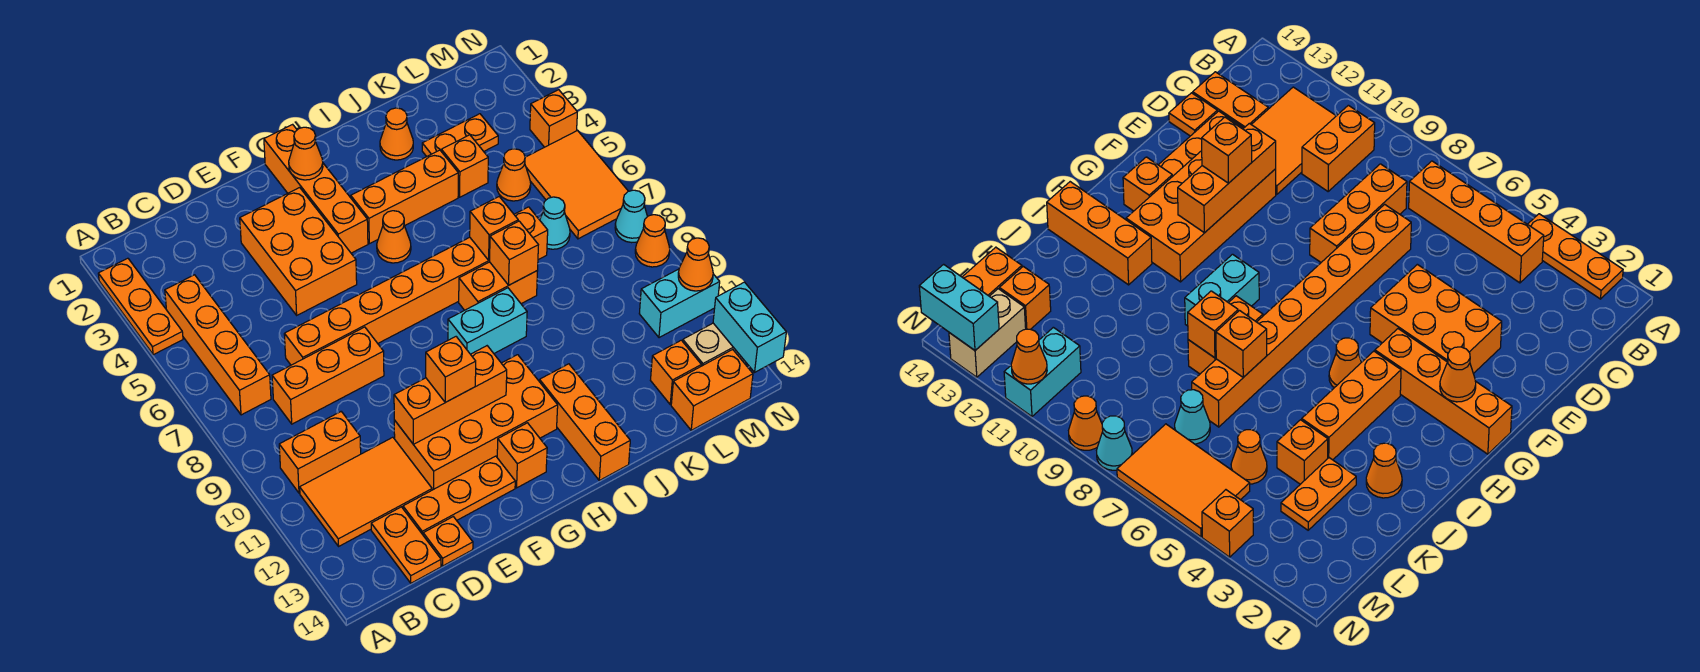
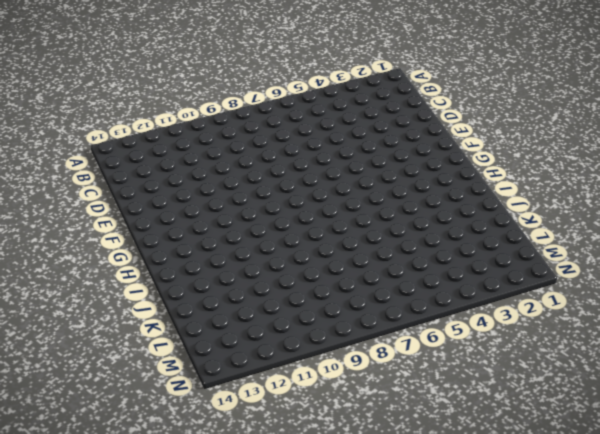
none -> orange plate A2:A4 level 1
none -> orange brick B4:B7 level 1
none -> orange brick B10:C10 level 1
none -> orange tile B11:D12 level 1

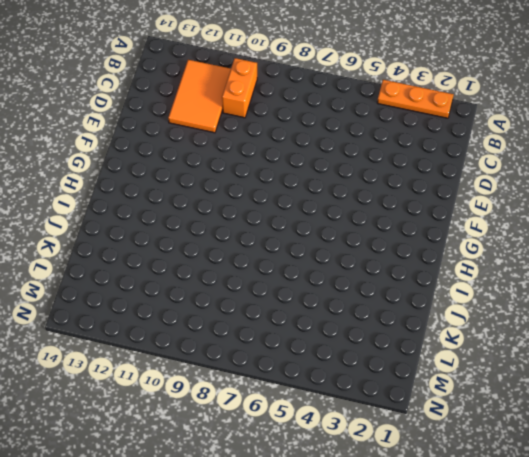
none -> orange brick B4:B7 level 1
none -> orange brick C8:E8 level 1
none -> orange plate C13:C14 level 1
none -> orange brick D7:K7 level 1

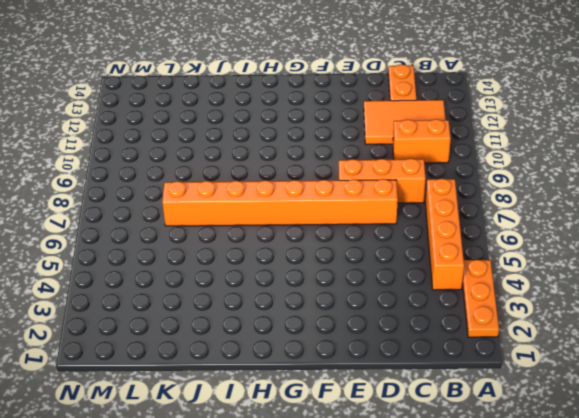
none -> orange plate D13:F13 level 1
none -> orange plate D14 level 1
none -> orange brick E3:F5 level 1
none -> orange brick E11:H12 level 1

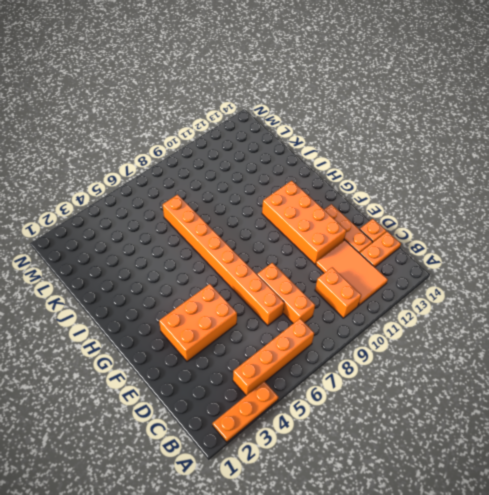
none -> orange brick G1:G4 level 1
none -> orange brick G13 level 1
none -> orange brick H4:J4 level 1
none -> orange cone H5 level 1

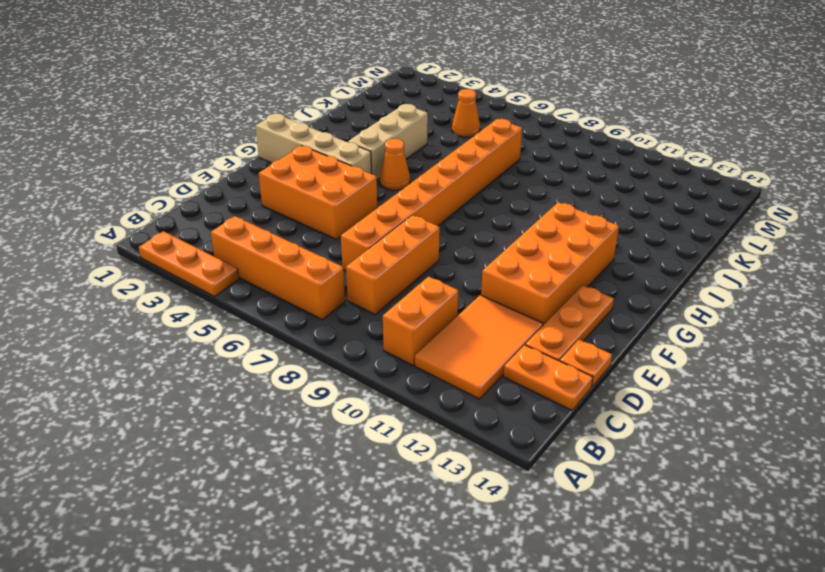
tan brick G1:G4 level 1 -> orange brick G1:G4 level 1
tan brick H4:J4 level 1 -> orange brick H4:J4 level 1
none -> orange brick G13 level 1
none -> cyan brick H9:I9 level 1
none -> orange brick I8:J8 level 1
none -> orange brick I12:I14 level 1

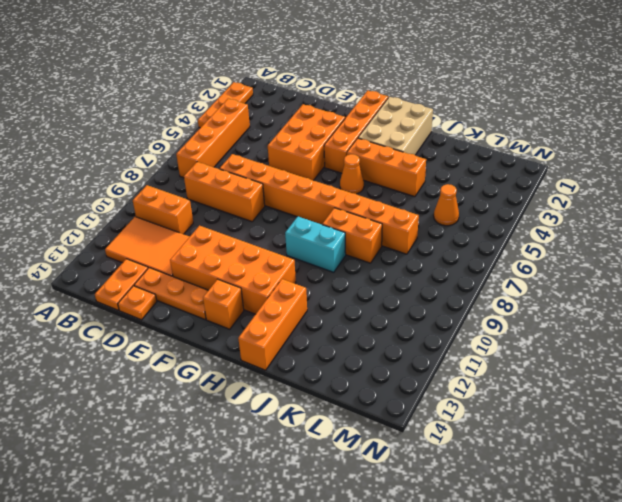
tan brick H1:I3 level 1 -> none
none -> orange cone J2 level 1
none -> orange plate K3:L3 level 1
none -> orange brick K4 level 1
none -> cyan cone L7 level 1

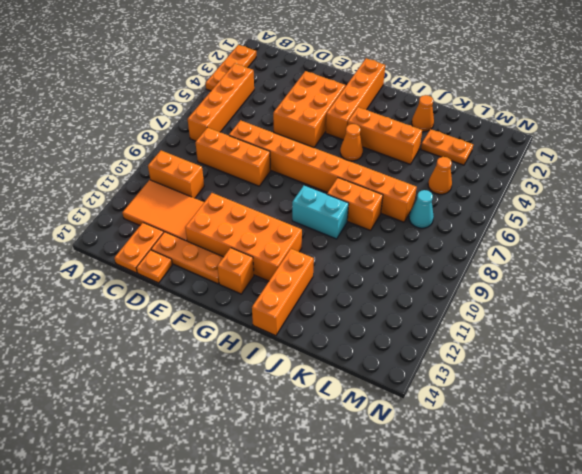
none -> orange brick K4 level 1
none -> orange brick L13 level 1
none -> orange brick L14:M14 level 1
none -> orange tile M5:N7 level 1

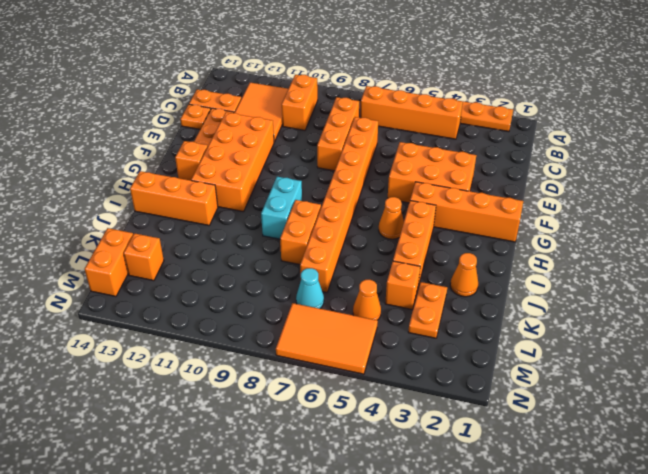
none -> cyan brick M11:N11 level 1
none -> tan brick M13:N13 level 1
none -> orange brick N4 level 1
none -> cyan cone N8 level 1

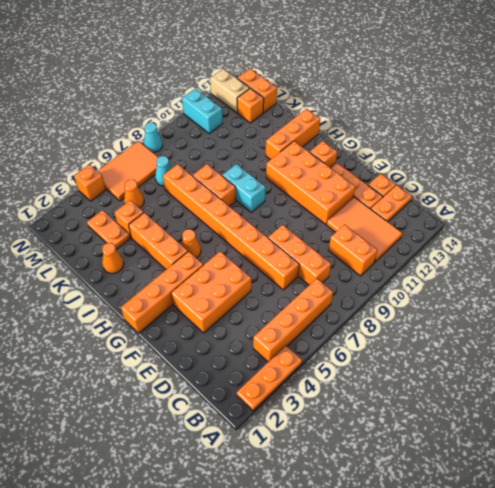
none -> orange cone N9 level 1
none -> orange brick E11:G11 level 2
none -> orange cone G2 level 2
none -> orange brick J7 level 2

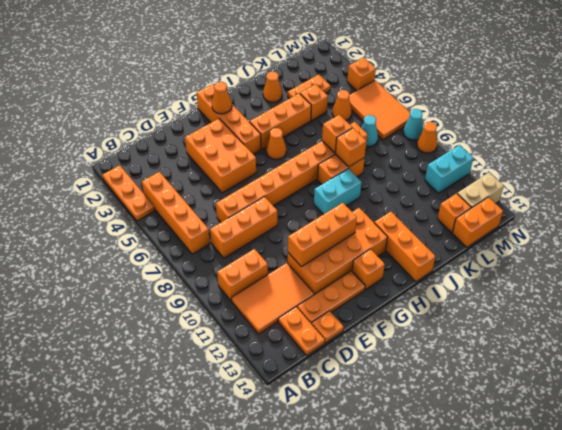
none -> orange cone N11 level 2
none -> cyan brick N13:N14 level 2
none -> orange brick F11 level 3

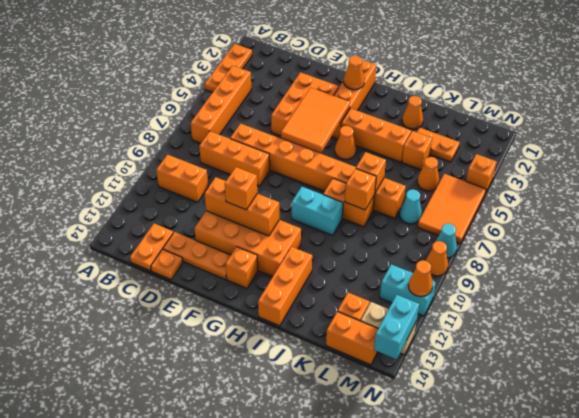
orange tile F4:G6 level 2 -> orange tile B11:D12 level 1

